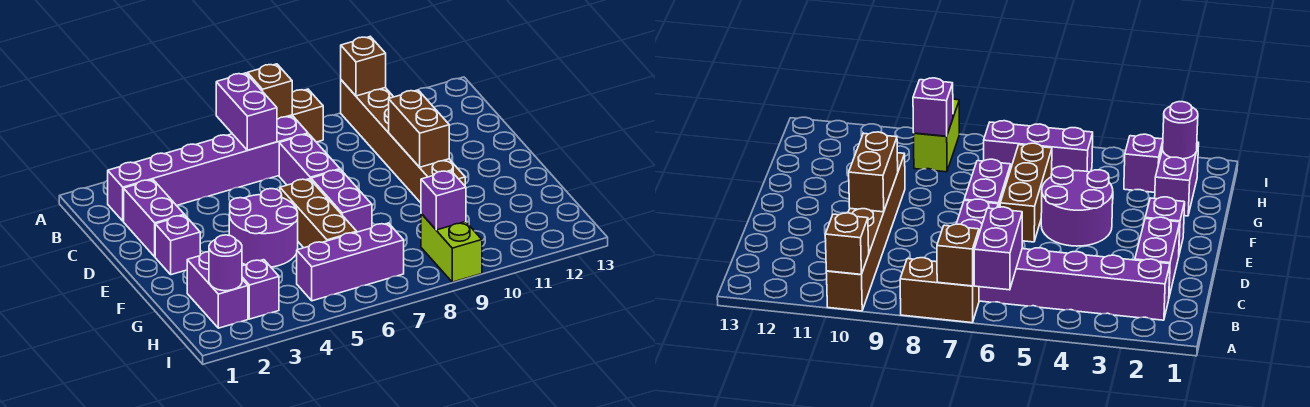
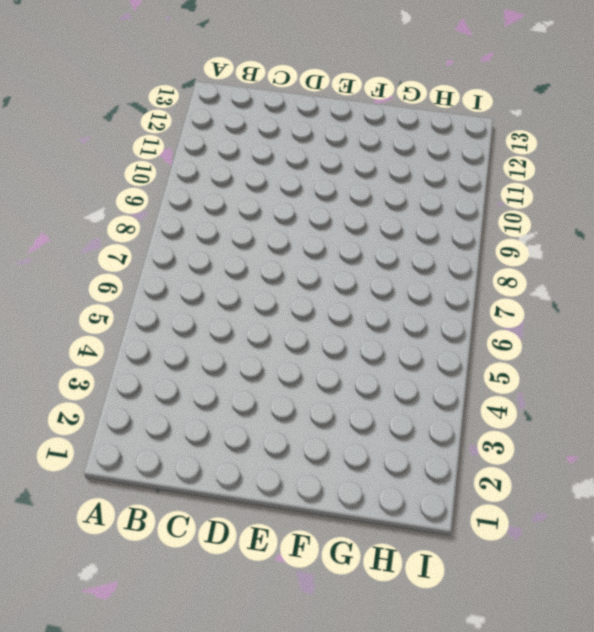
none -> brown brick A7:A8 level 1
none -> brown brick A10:F10 level 1
none -> purple brick B2:B7 level 1

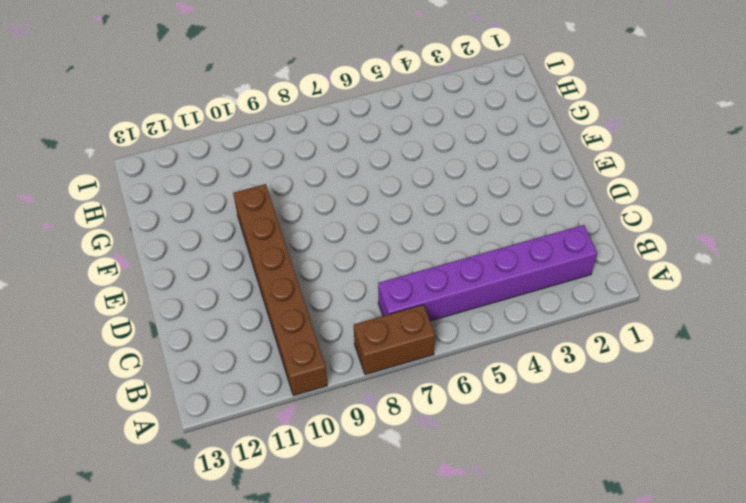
none -> purple brick C2:D2 level 1
none -> purple brick C7:D7 level 1
none -> purple brick E2 level 1

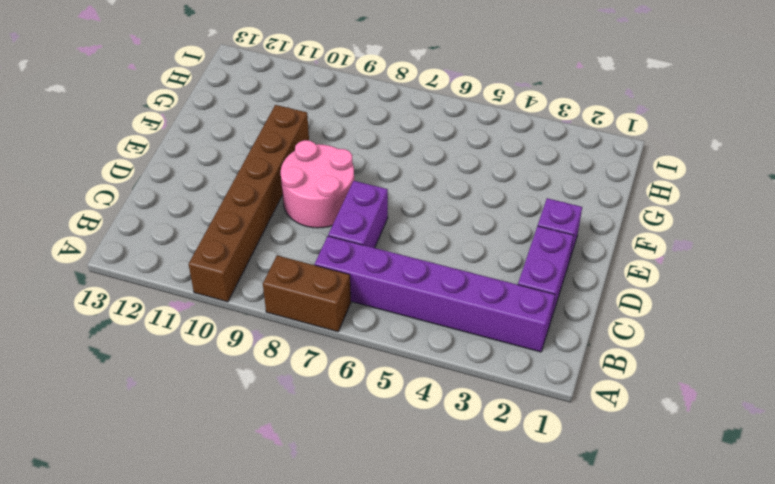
pink round brick D8:E9 level 1 -> none
none -> purple round brick E4:F5 level 1
none -> brown brick E6:G6 level 1
none -> purple brick E7:F7 level 1

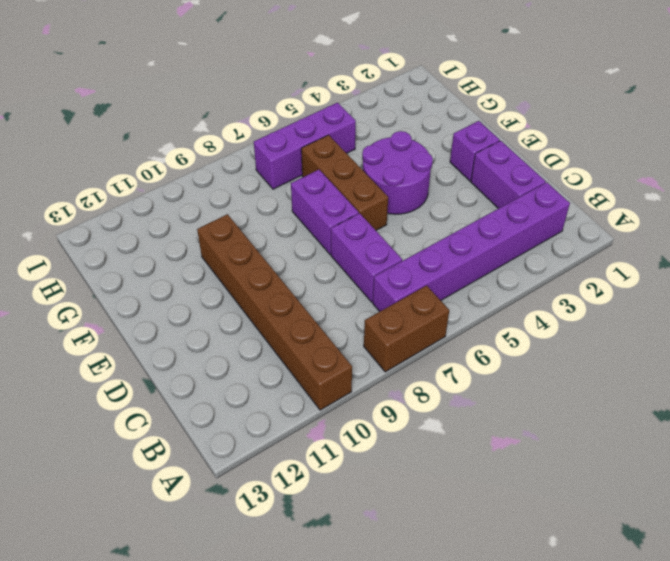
none -> purple brick G2:H2 level 1
none -> purple brick H3 level 1
none -> lime brick H9:I9 level 1

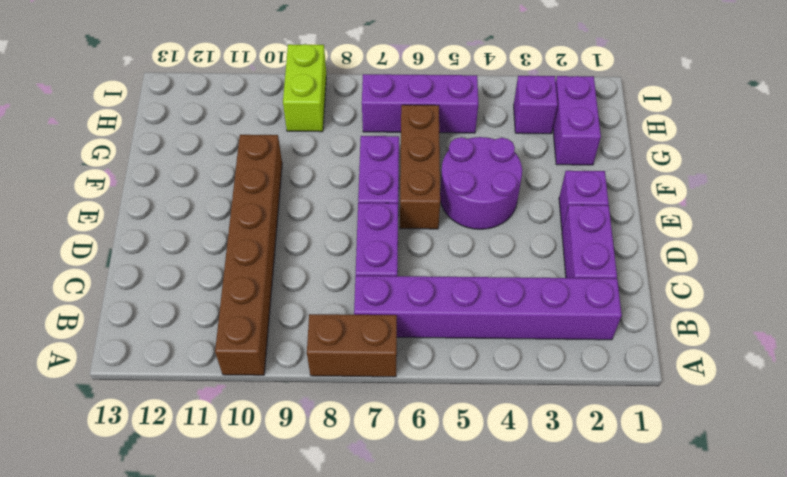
none -> purple brick A6:B6 level 2
none -> brown brick A7 level 2
none -> brown brick A10 level 2

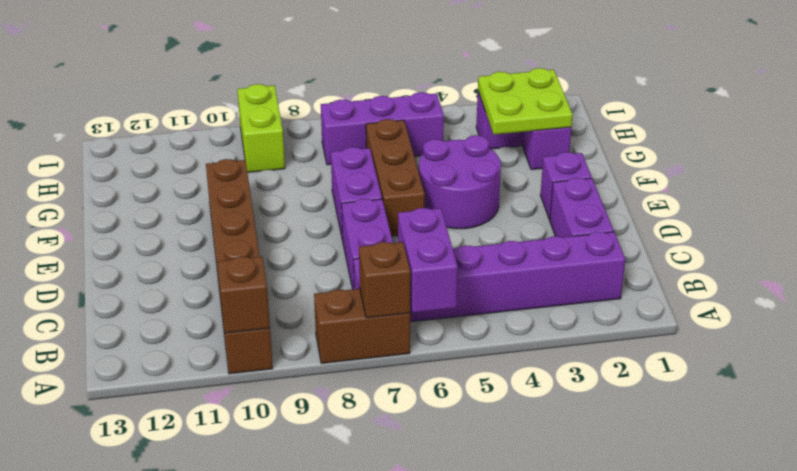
lime plate G2:H3 level 2 -> purple round brick H2 level 2
none -> brown brick D10:E10 level 2
none -> purple brick H9 level 2

